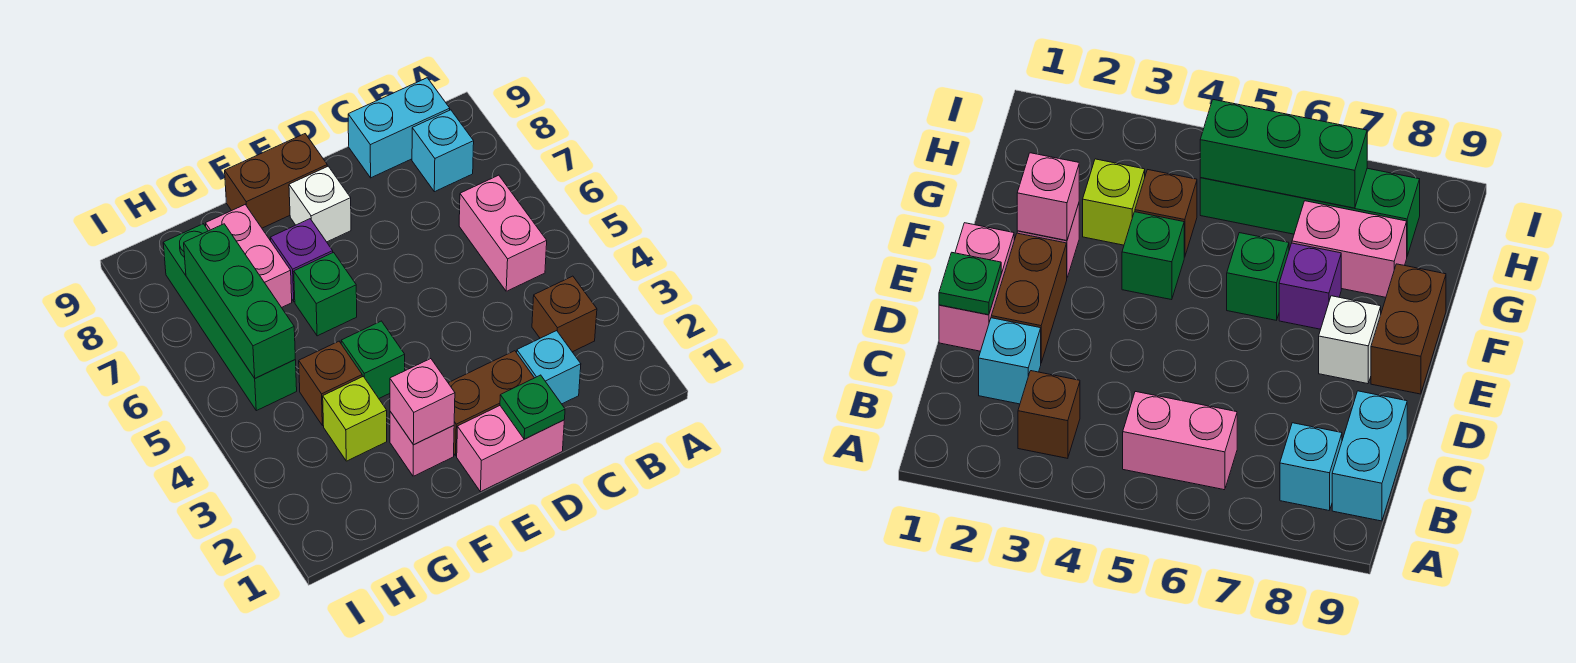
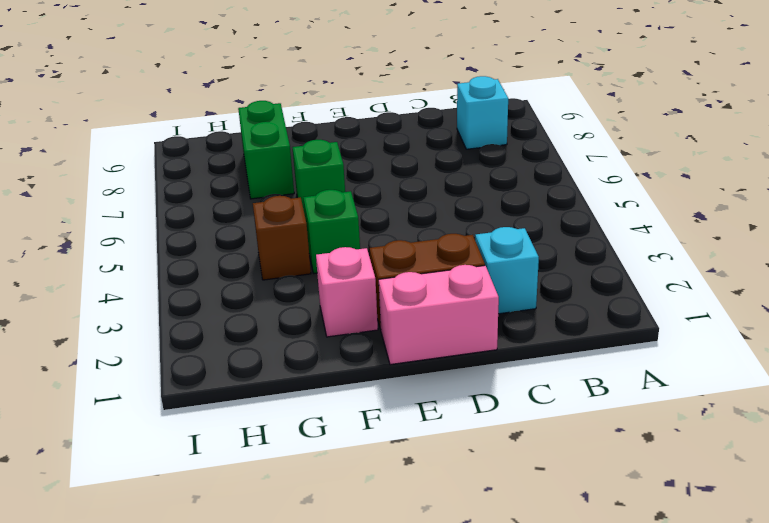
green brick G7:G8 level 1 -> pink brick G7:G8 level 1
none -> brown brick B3 level 1
none -> pink brick B5:B6 level 1
none -> cyan brick B9:C9 level 1

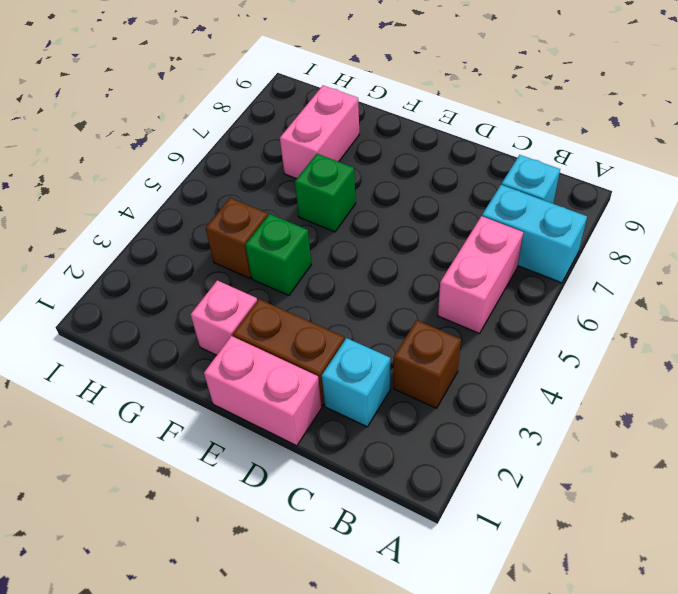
cyan brick A7:B7 level 1 -> cyan brick B9:C9 level 1
none -> white brick E8 level 1
none -> brown brick E9:F9 level 1
none -> purple brick F7 level 1

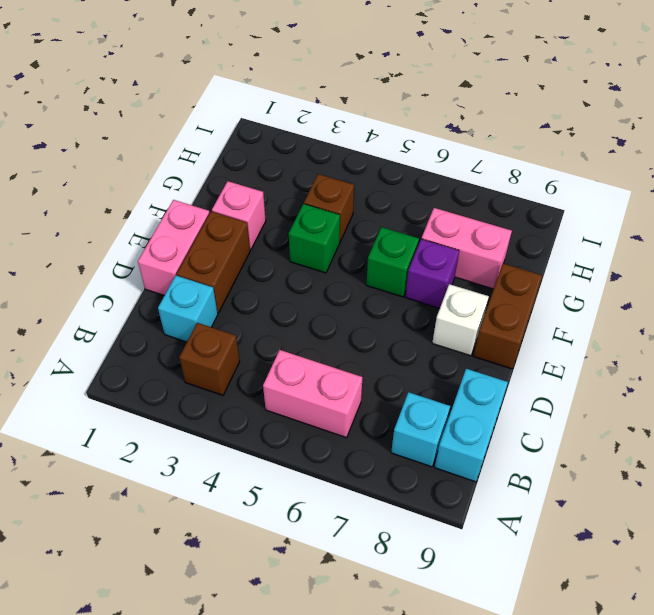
none -> lime brick G3 level 1
none -> green brick H5:H8 level 1
none -> green plate D1 level 2

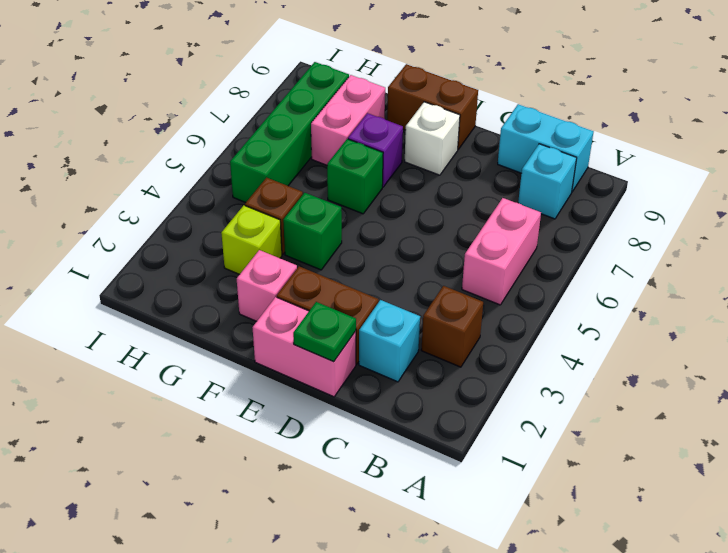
none -> pink brick F2 level 2
none -> green brick H5:H7 level 2

